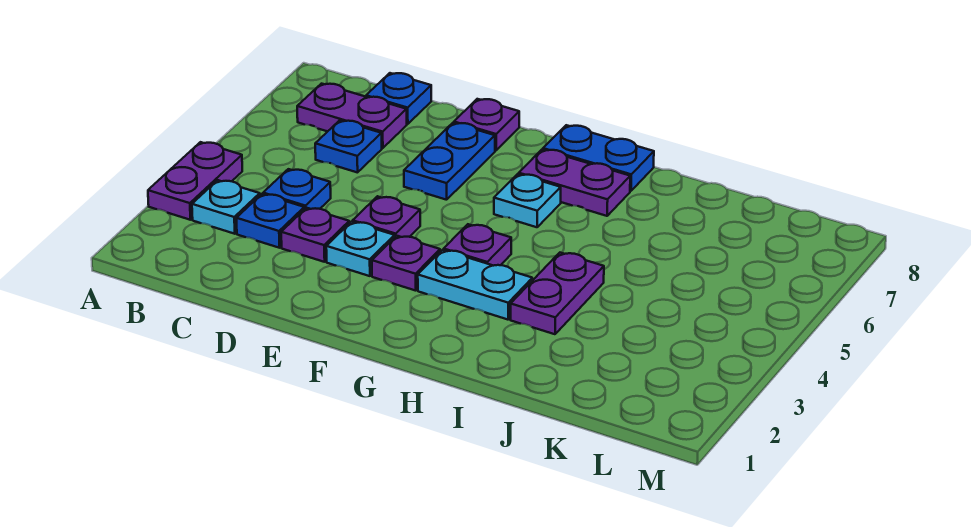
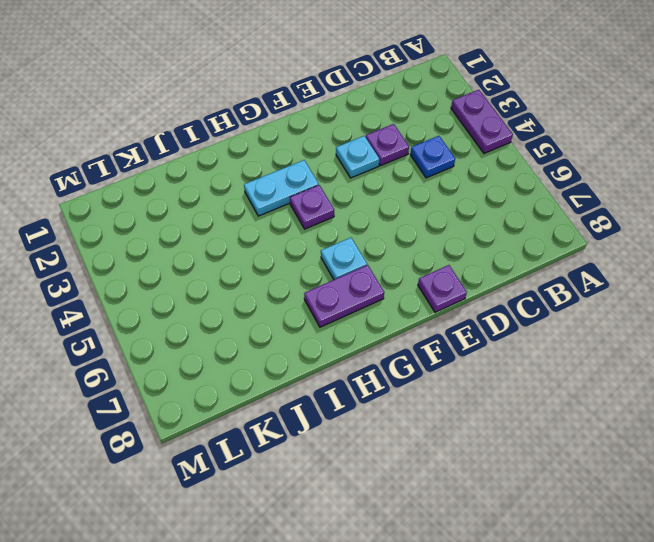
none -> cyan plate B3 level 1
none -> purple plate B7:C7 level 1
none -> blue plate C3 level 1

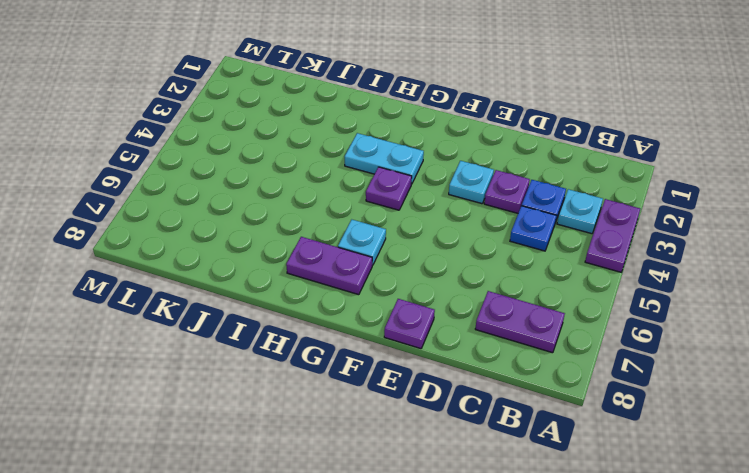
none -> blue plate C6 level 1
none -> blue plate C8 level 1
none -> purple plate E4 level 1

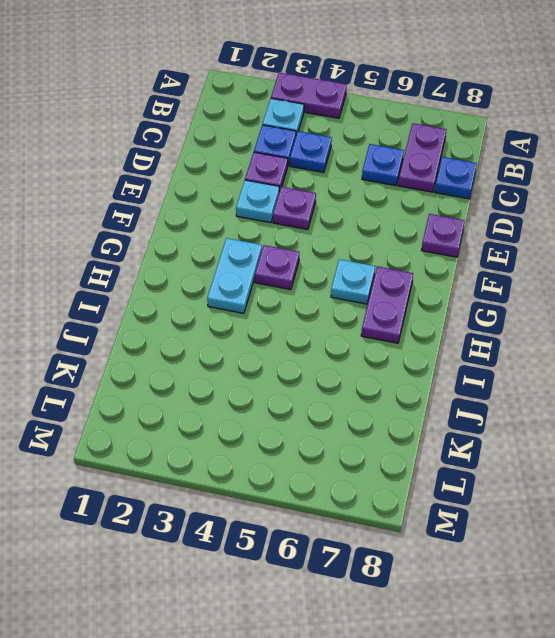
none -> blue plate E6:E7 level 1
none -> purple plate F3 level 1
none -> blue plate G8:H8 level 1

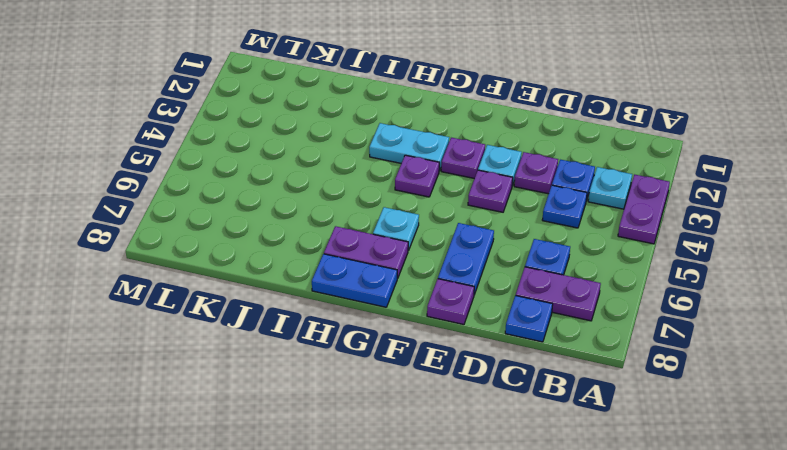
none -> purple plate I3:I4 level 1

